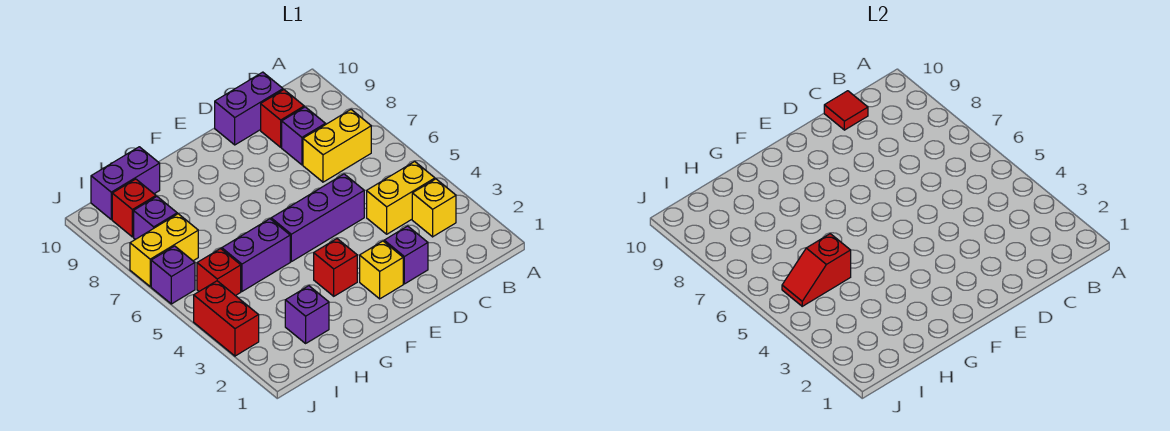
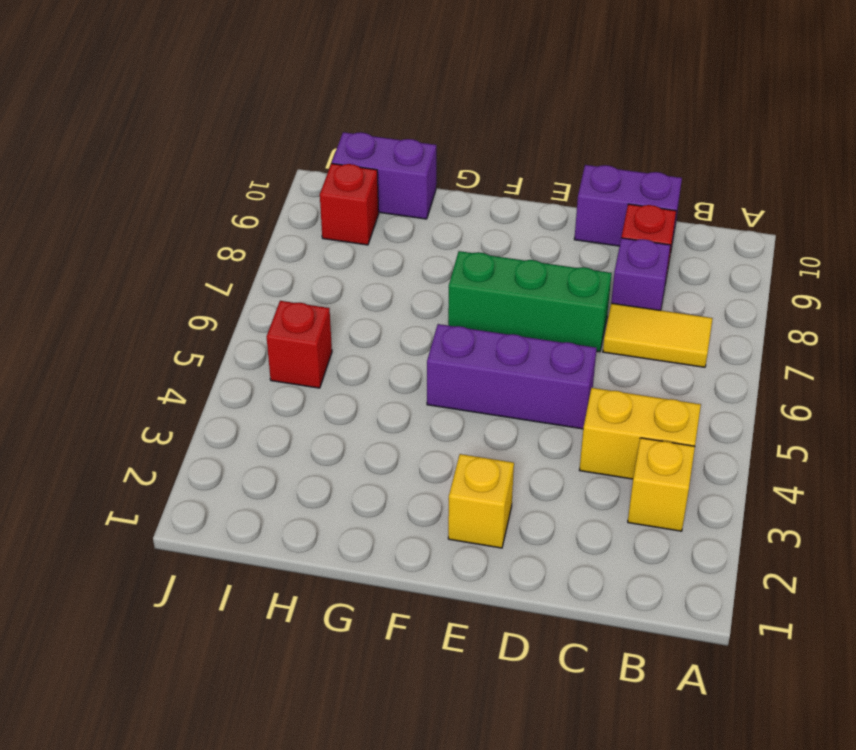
yellow tile B7:C7 level 1 -> yellow brick B7:C7 level 1
green brick D7:F7 level 1 -> none
none -> purple brick D2 level 1
none -> red brick F3 level 1
none -> purple brick G5:H5 level 1

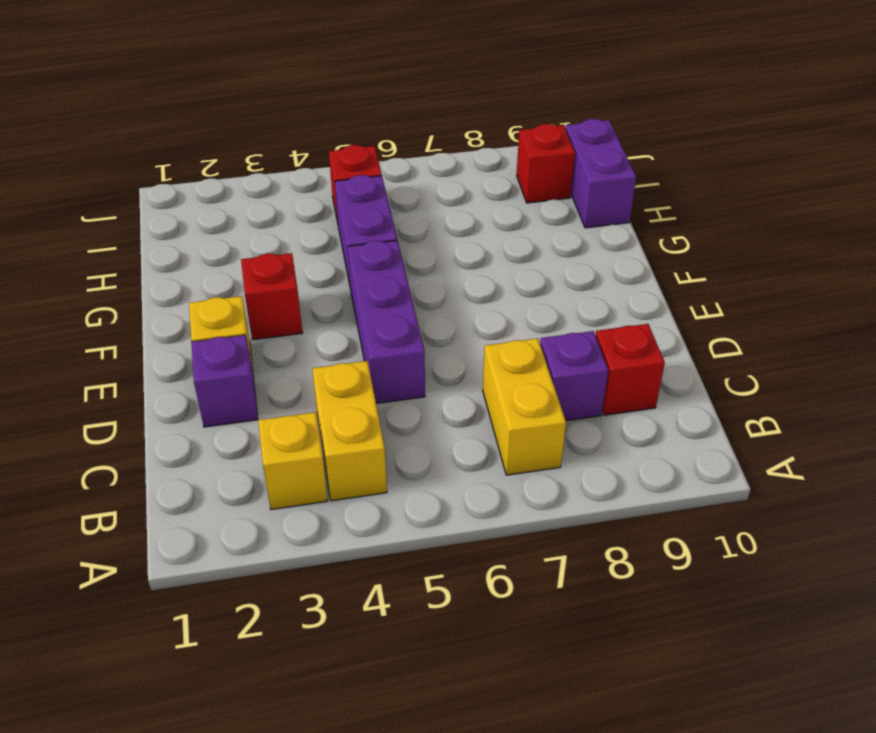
none -> purple brick C10:D10 level 1
none -> purple brick H2 level 1
none -> yellow brick I7:J7 level 1

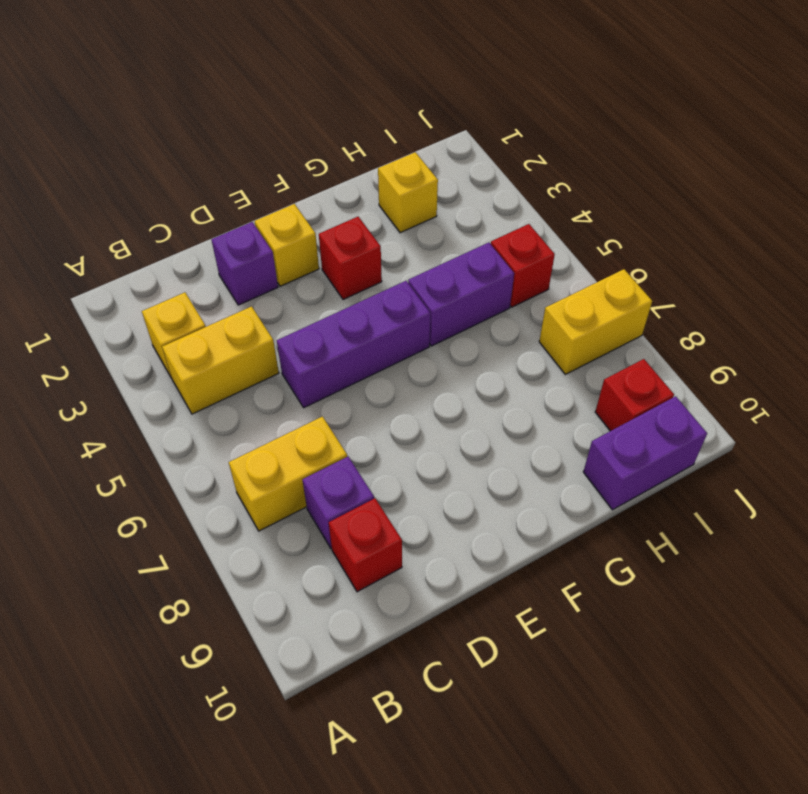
yellow brick H2 level 1 -> purple brick H2 level 1
none -> purple brick C10:D10 level 1
none -> purple brick I8 level 1
none -> red brick J3:J4 level 1

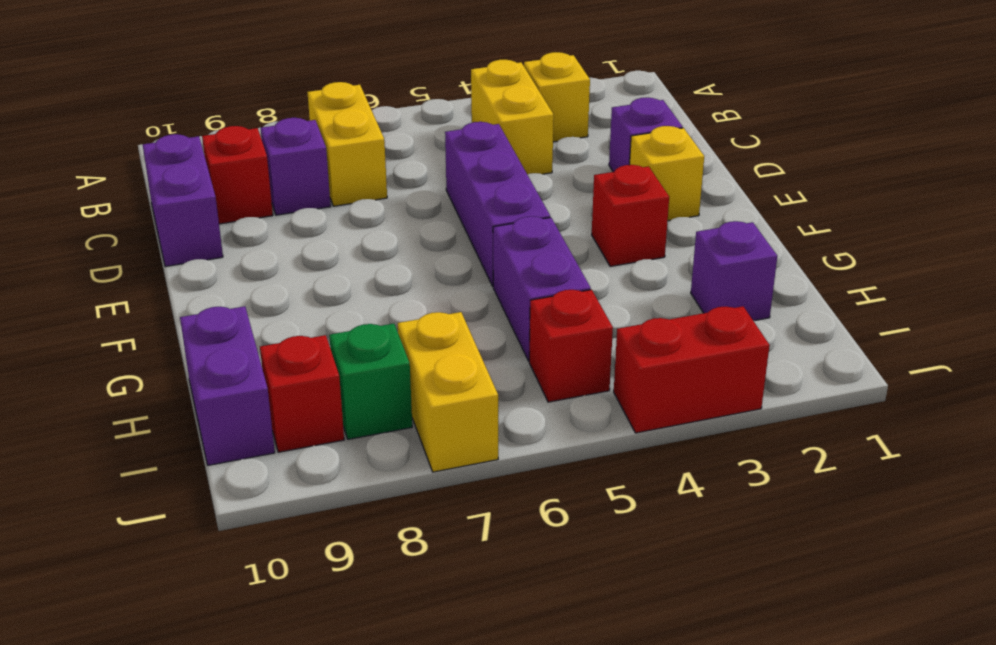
green brick I8 level 1 -> purple brick I8 level 1
none -> purple brick J6 level 1
none -> red tile C10 level 2
none -> red slope H5:I5 level 2 top H

